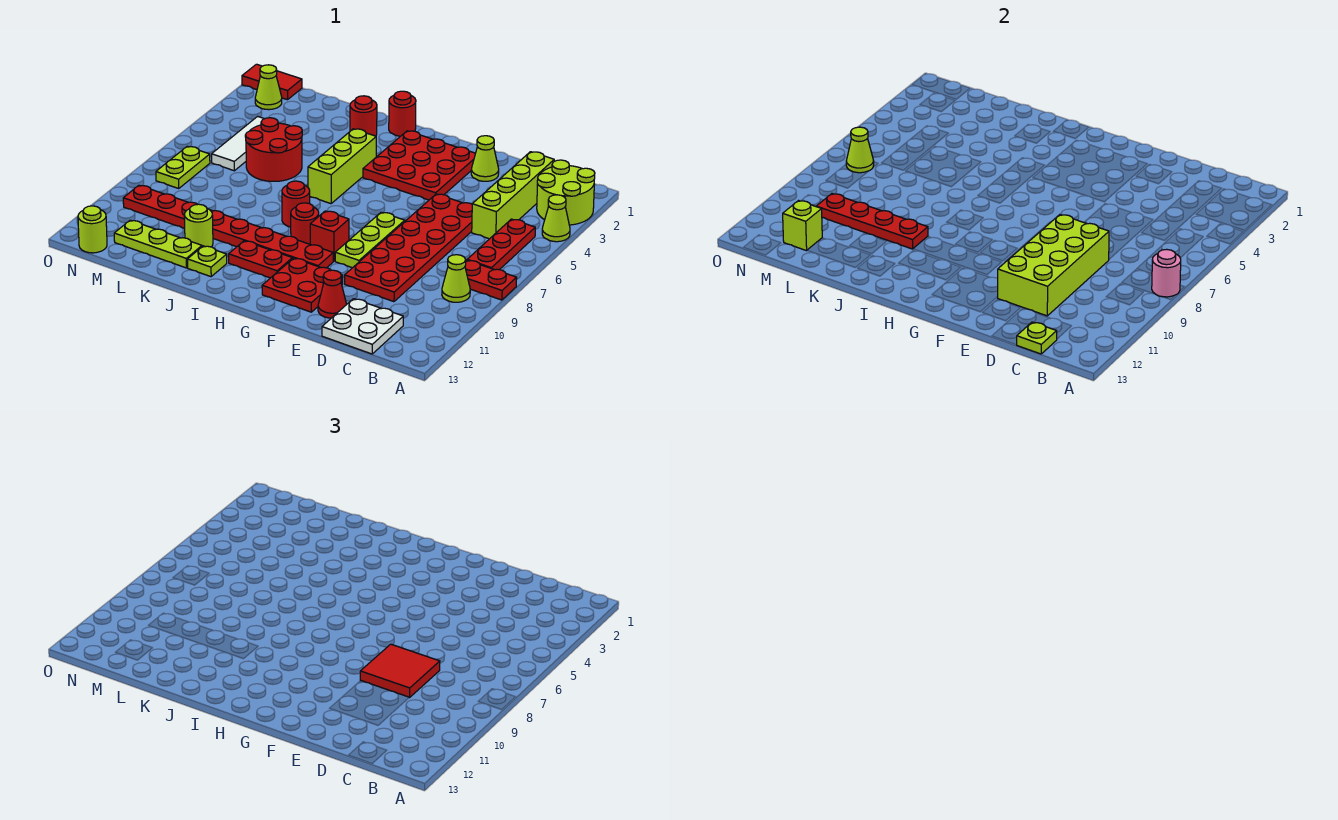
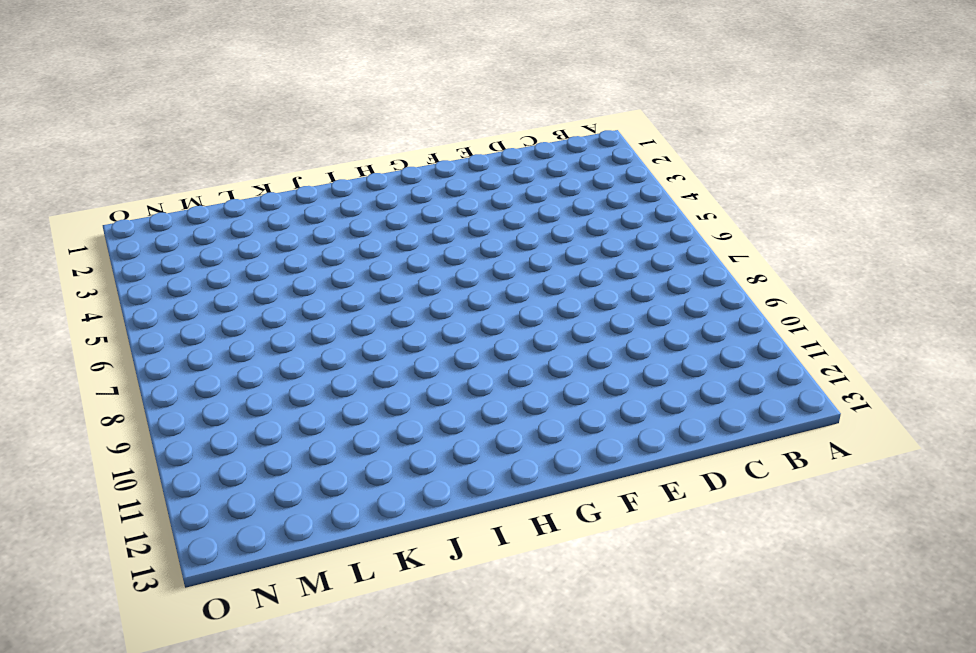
none -> lime round brick A2:B3 level 1
none -> lime cone A4 level 1
none -> red plate A8:B8 level 1
none -> red plate B5:B7 level 1

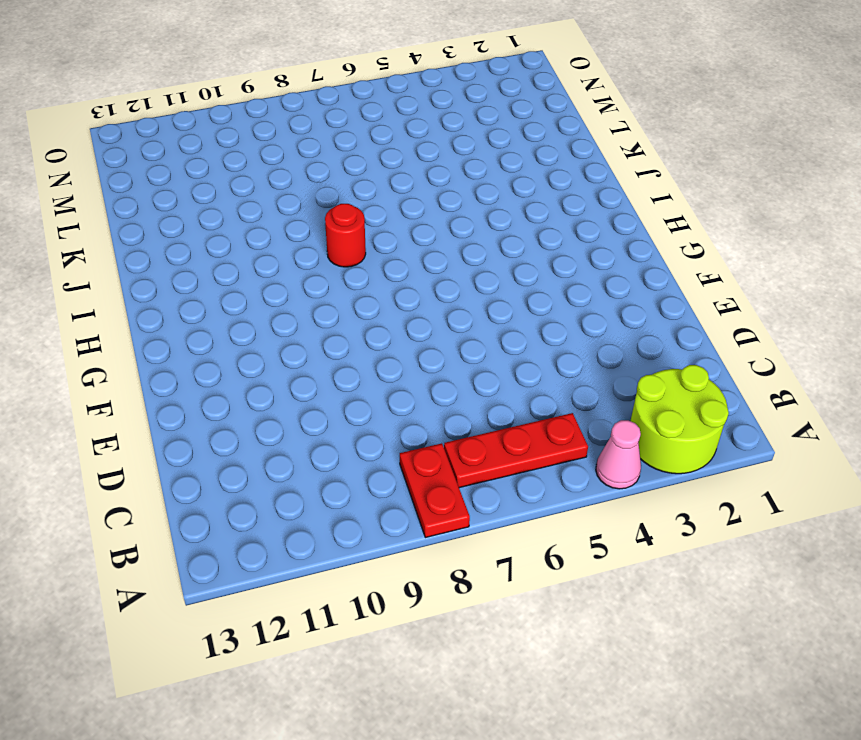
pink cone A4 level 1 -> lime cone A4 level 1
none -> lime cone B9 level 1
none -> lime brick C2:C5 level 1
none -> white plate C12:D13 level 1
none -> red plate D5:E10 level 1

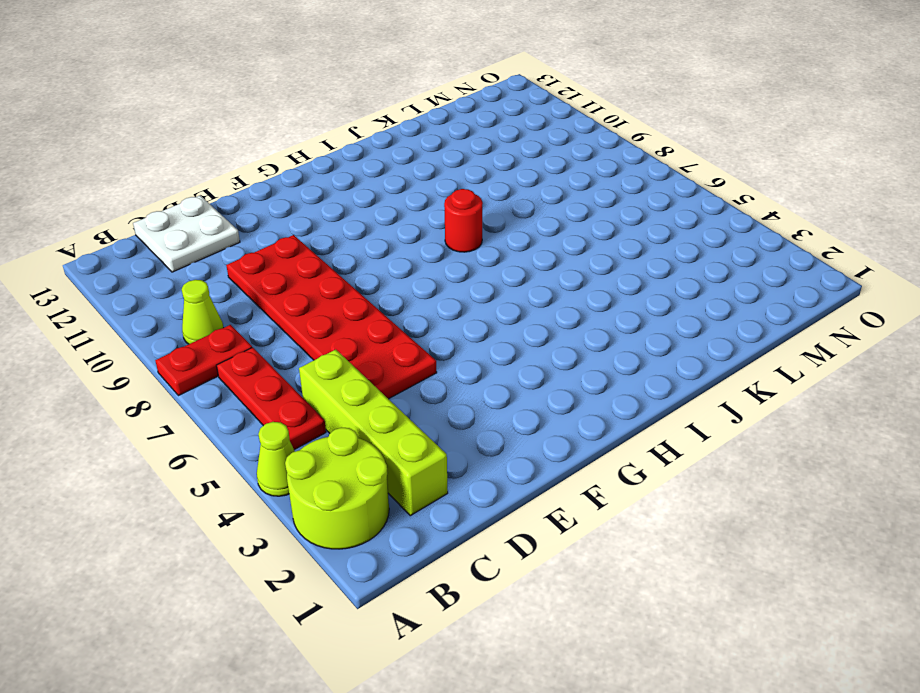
none -> lime cone E2 level 1
none -> red cone E12 level 1
none -> red plate F2:H4 level 1
none -> lime plate F7:F9 level 1

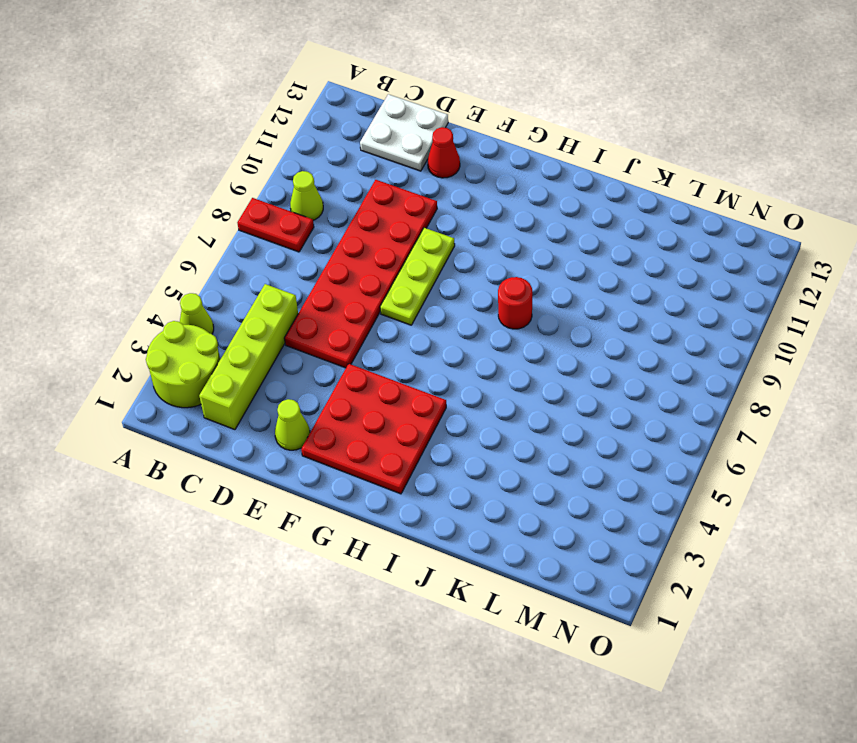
none -> red plate B5:B7 level 1
none -> red plate F11:G12 level 1
none -> red brick G9 level 1
none -> red plate G10:N10 level 1

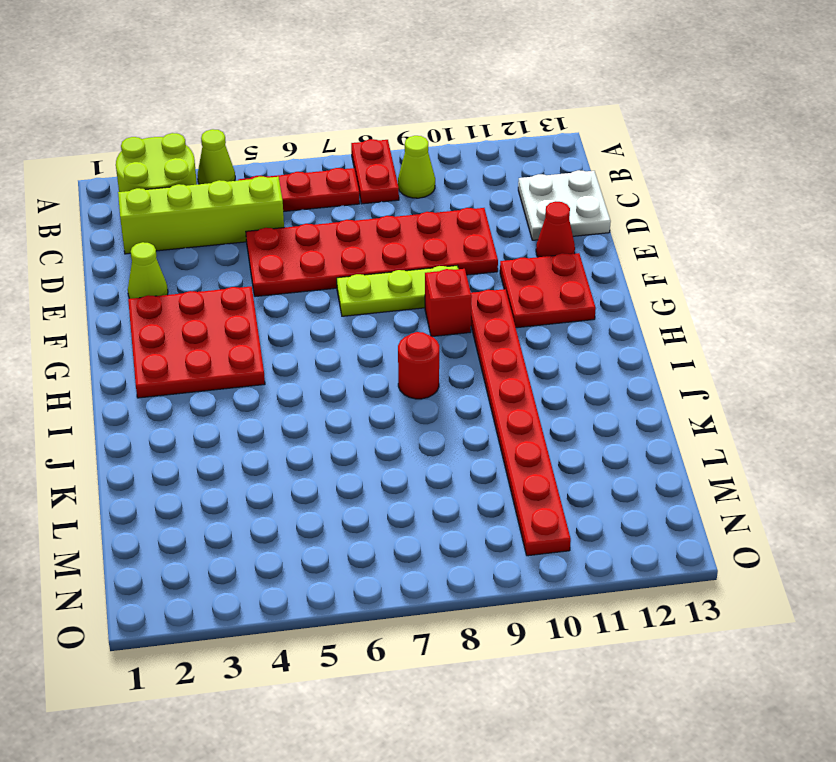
none -> red round brick H9 level 1
none -> red plate H11:I11 level 1
none -> red round brick I1 level 1
none -> lime brick I4:I6 level 1

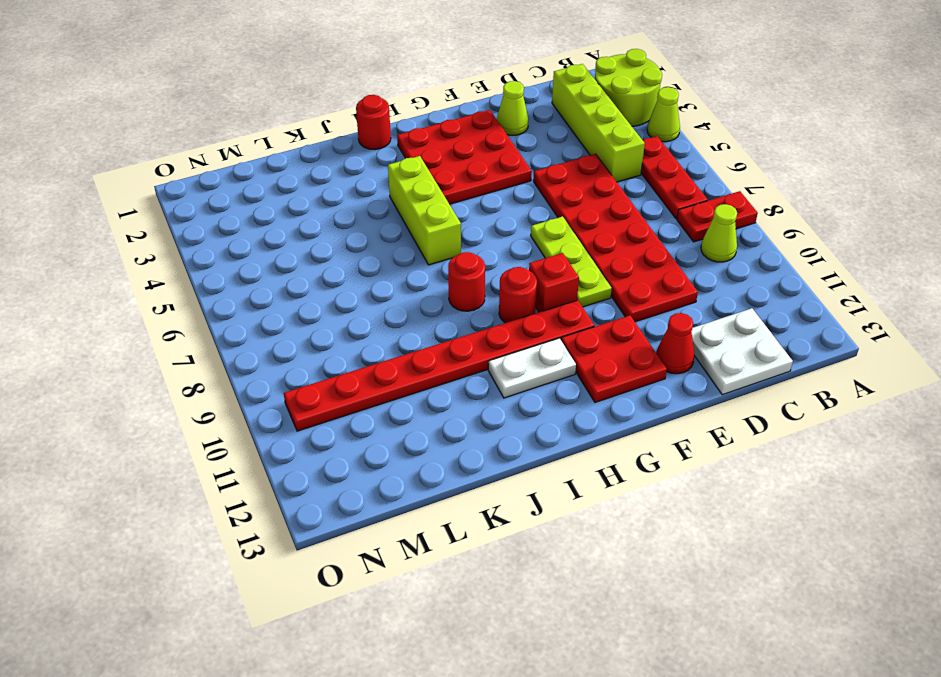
white plate H11:I11 level 1 -> red plate H11:I11 level 1
none -> red round brick J2 level 1
none -> lime plate J12 level 1
none -> red round brick K5:L6 level 1
none -> lime round brick K11 level 1

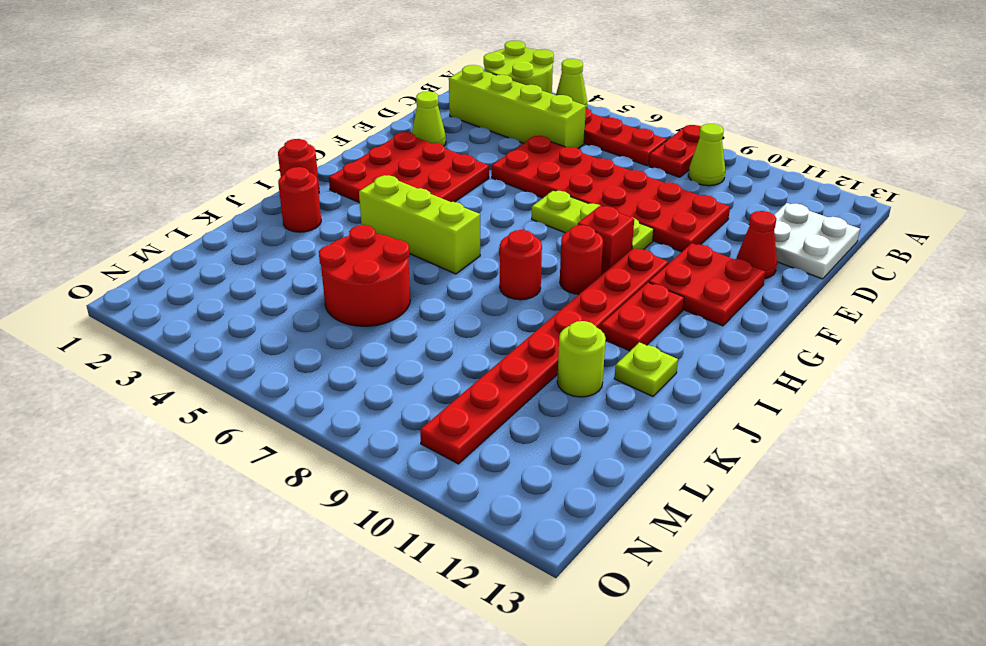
none -> lime plate K12:M12 level 1
none -> white tile M4:M6 level 1
none -> red tile N1:O1 level 1
none -> lime cone N2 level 1

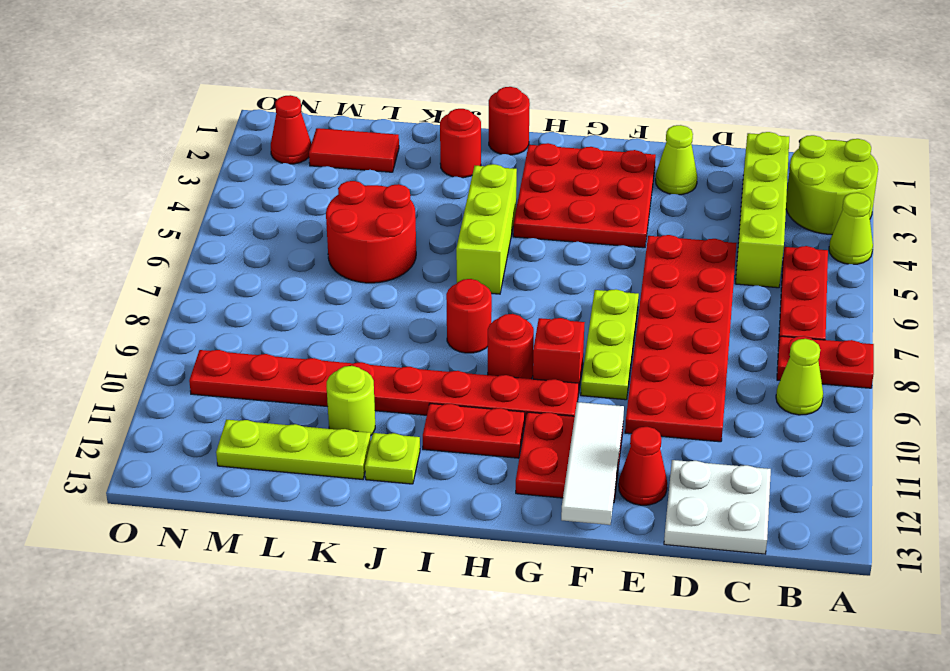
white tile F11:F13 level 2 -> white tile M4:M6 level 1
red tile L2:M2 level 1 -> red tile N1:O1 level 1
red cone N2 level 1 -> lime cone N2 level 1
none -> lime plate N7:N8 level 1
none -> lime round brick N13 level 1
none -> pink round brick A8 level 2
none -> lime plate C13 level 2

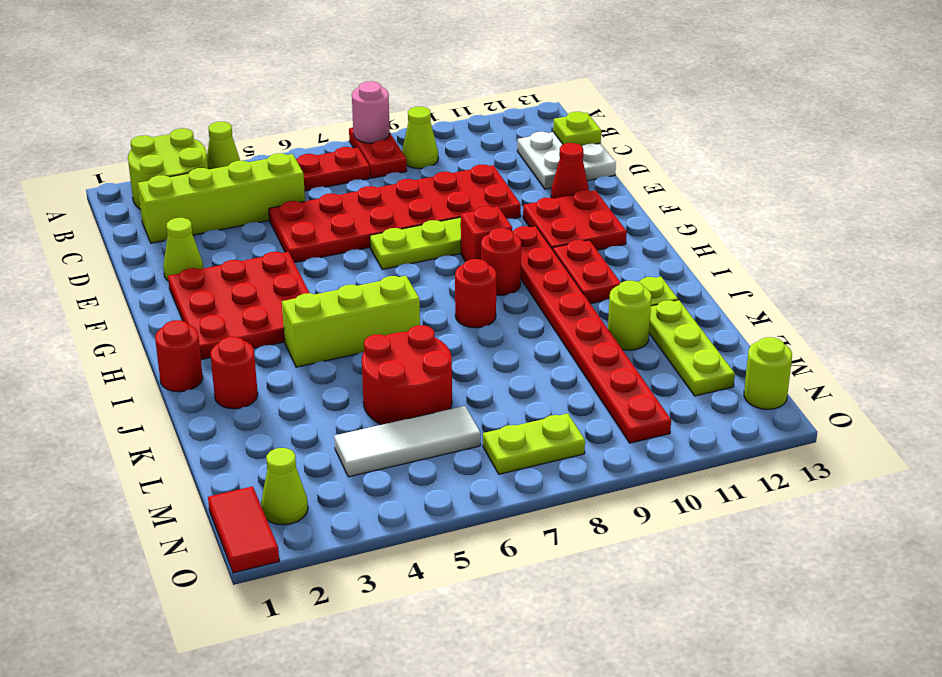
none -> lime brick D8:E11 level 2
none -> red plate J10:M10 level 2
none -> lime brick M12 level 2
none -> lime cone N7 level 2

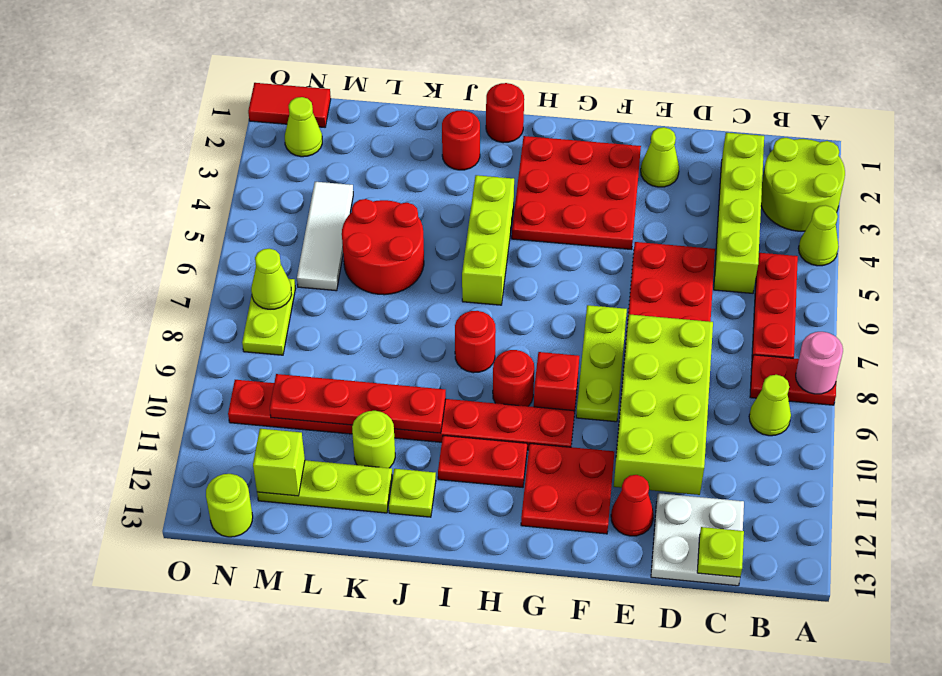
none -> red tile D8:E9 level 3

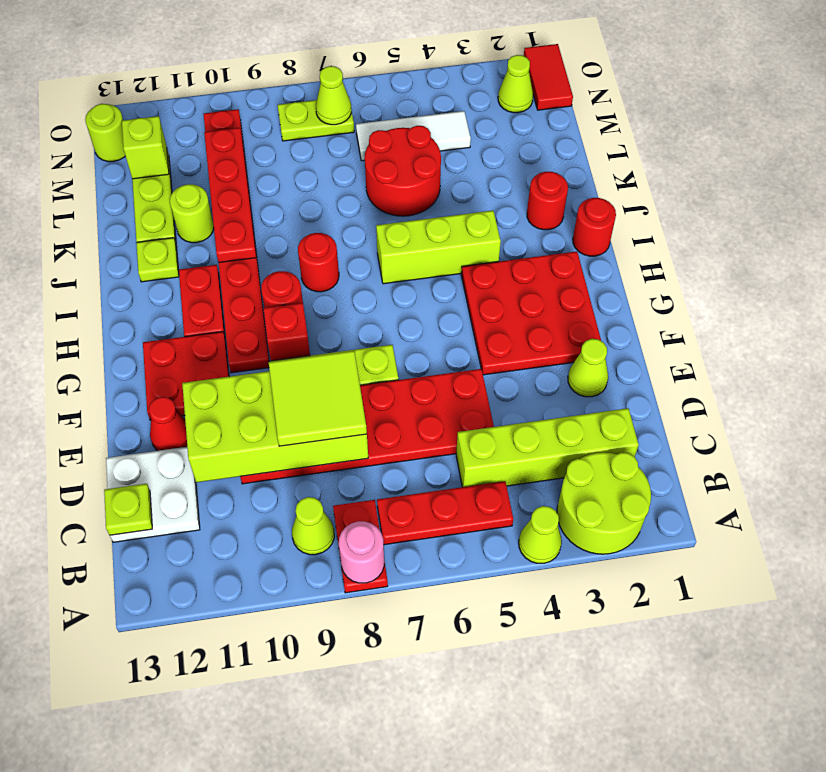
lime tile D8:E9 level 3 -> red tile D8:E9 level 3

